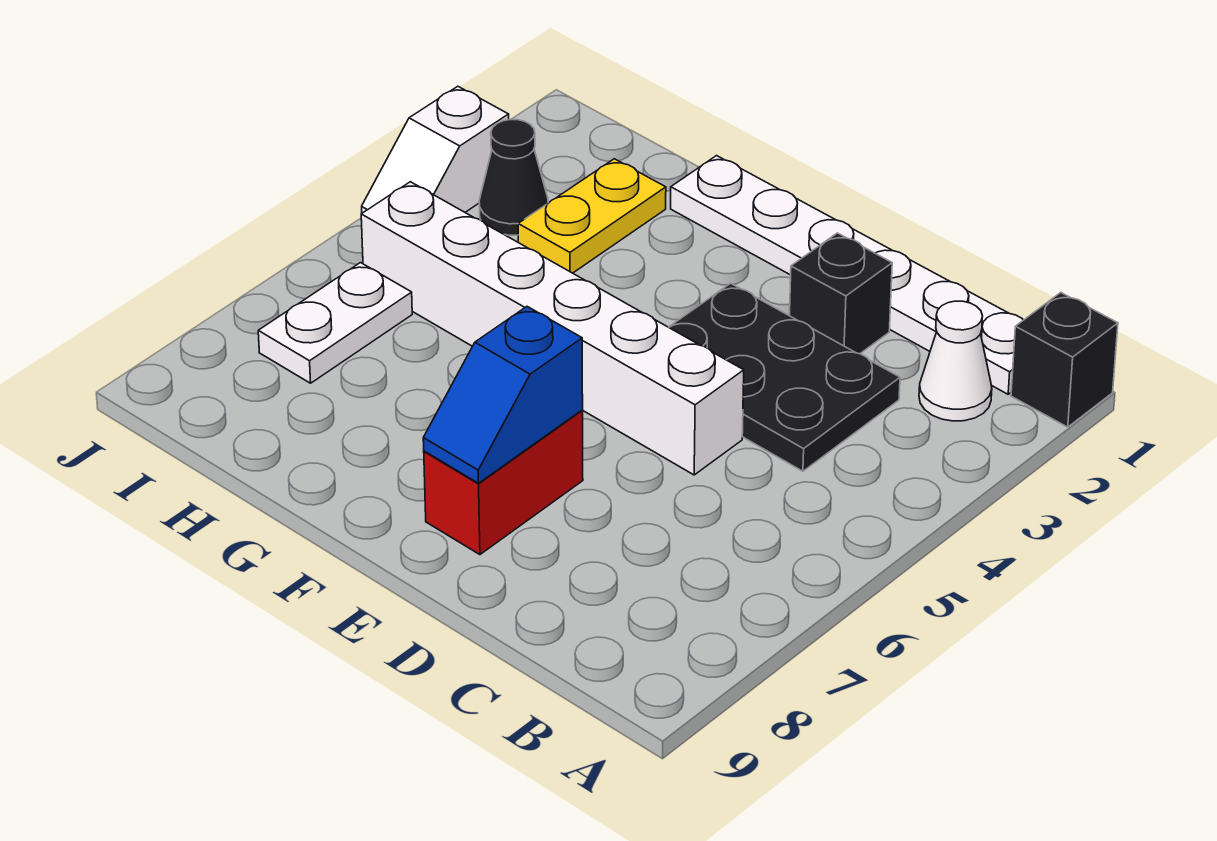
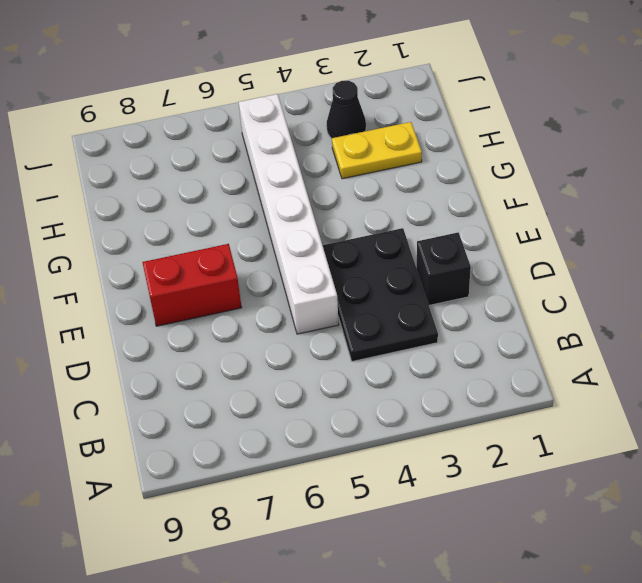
none -> black brick A1 level 1
none -> white plate B1:G1 level 1
none -> white cone B2 level 1

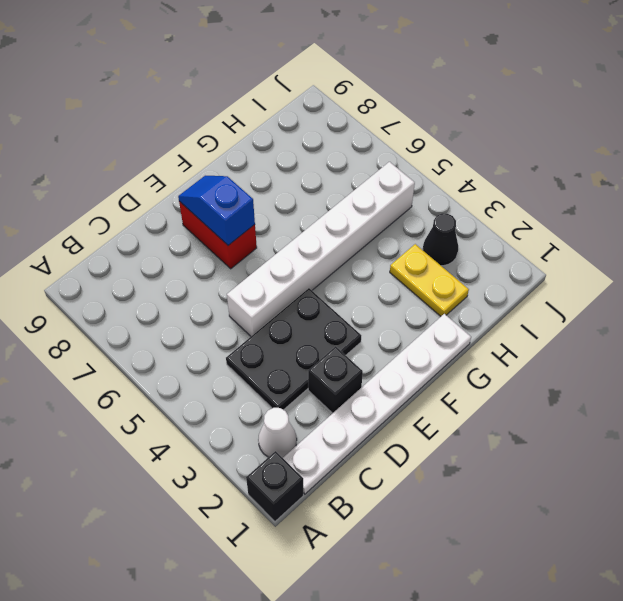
none -> white plate I6:I7 level 1
none -> white slope J3:J4 level 1 top 3

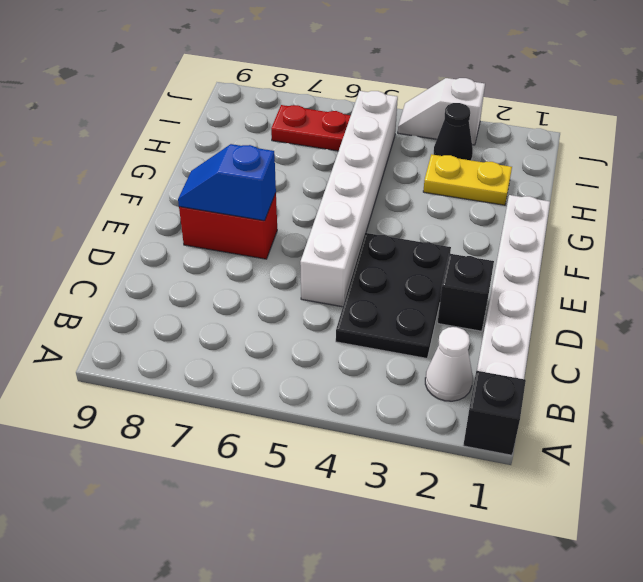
red plate I6:I7 level 1 -> white plate I6:I7 level 1

